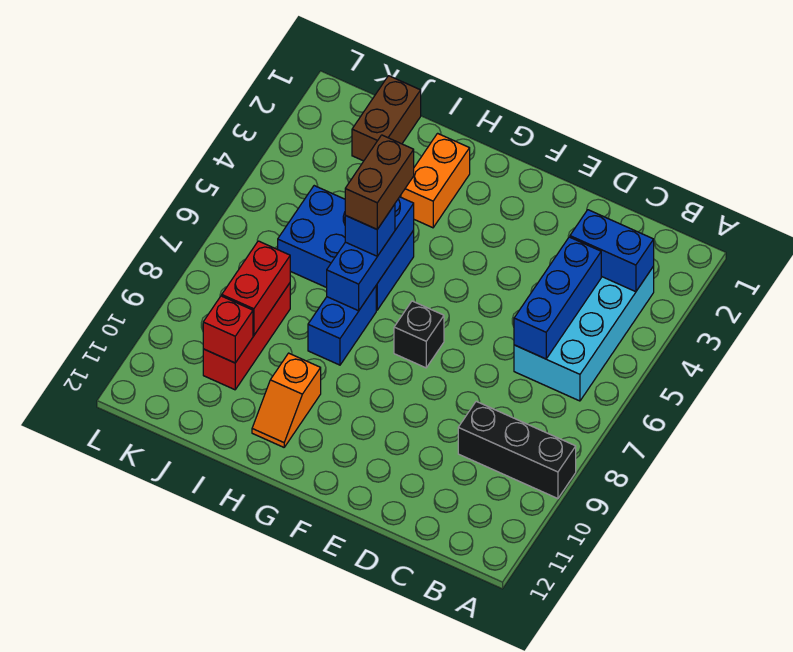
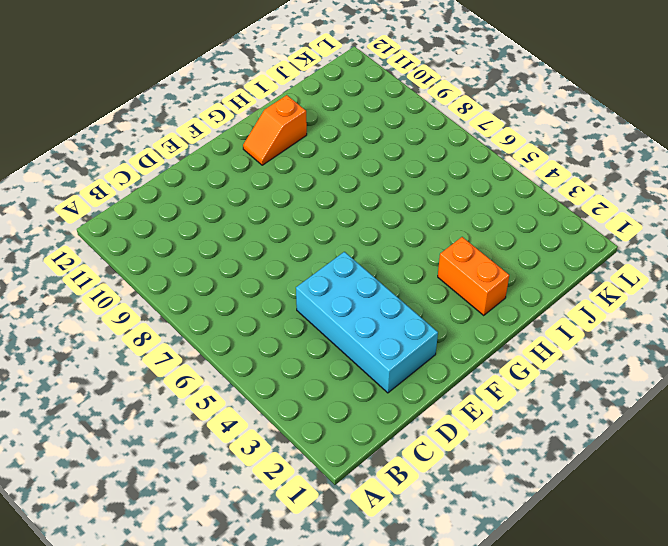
cyan brick D2:E5 level 1 -> cyan brick B3:C6 level 1
orange slope G11:H11 level 1 top H -> orange slope H10:H11 level 1 top 10
none -> black brick A9:C9 level 1
none -> black brick F7 level 1
none -> blue brick H5:J6 level 1

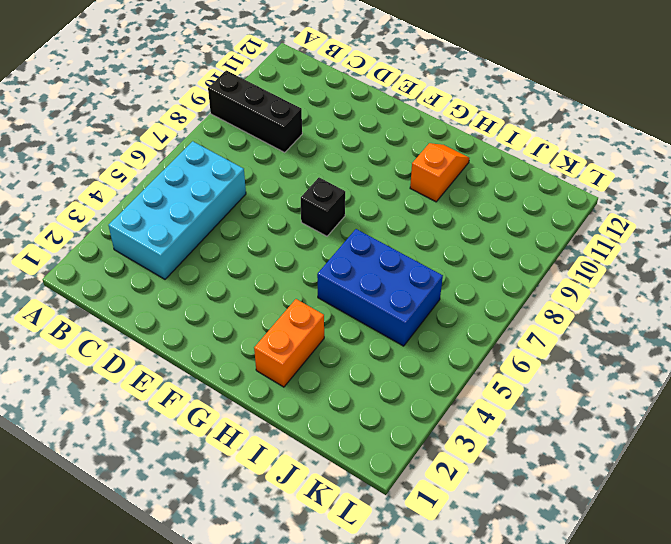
none -> blue brick H7:H8 level 1
none -> brown brick J1:J2 level 1
none -> red brick J8:J10 level 1

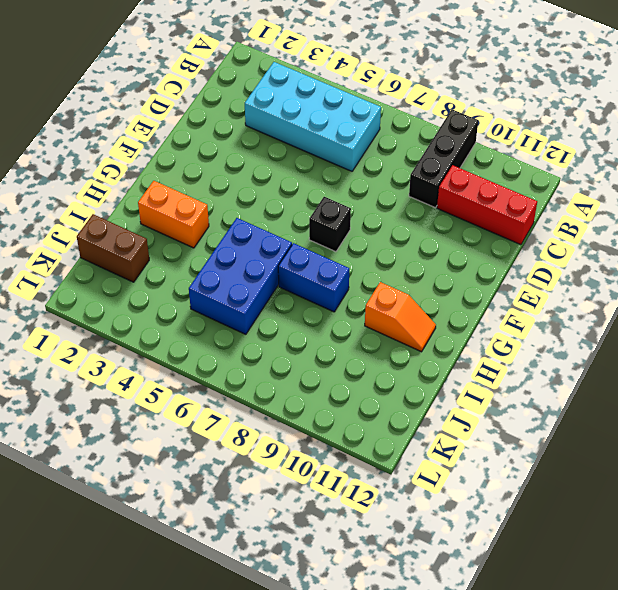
red brick C10:C12 level 1 -> red brick J8:J10 level 1
none -> blue brick B3:C3 level 2
none -> blue brick C4:C6 level 2
none -> blue brick H5:H7 level 2

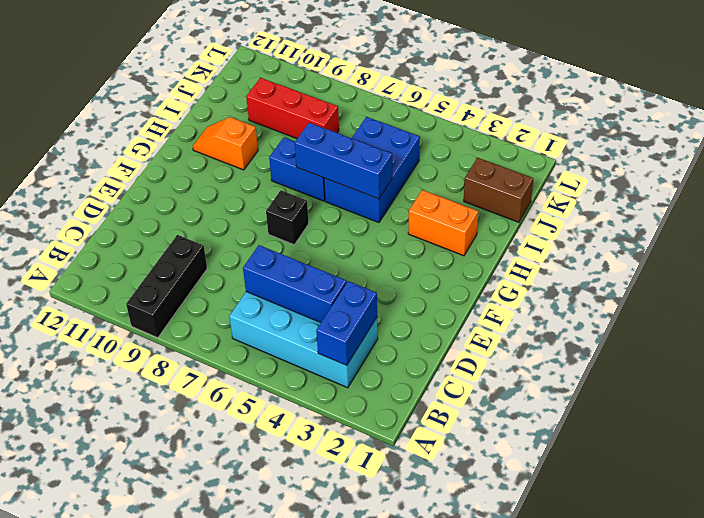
none -> red brick J8:J9 level 2
none -> red brick J10 level 2
none -> blue brick H6 level 3

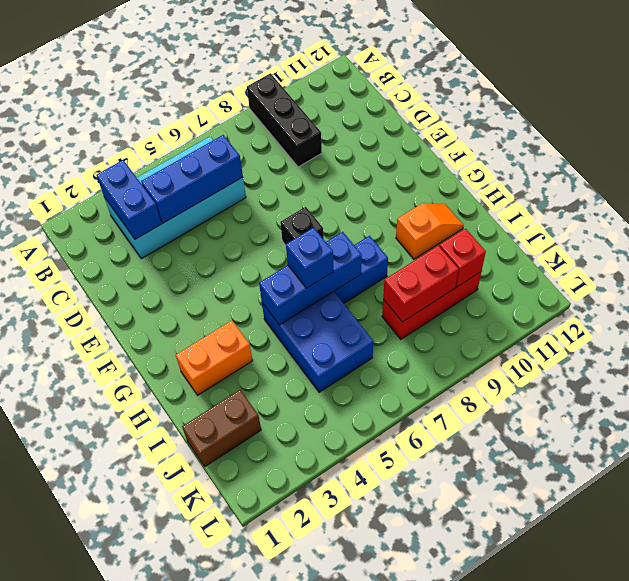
none -> brown brick H5:H6 level 4

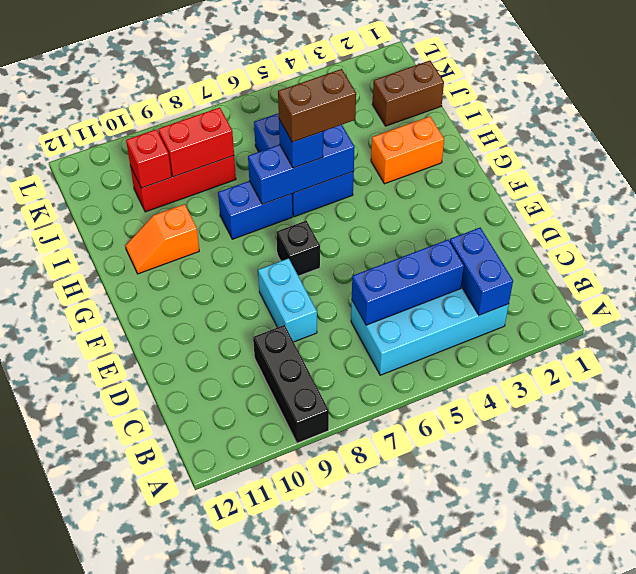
cyan brick D8:E8 level 1 -> none

